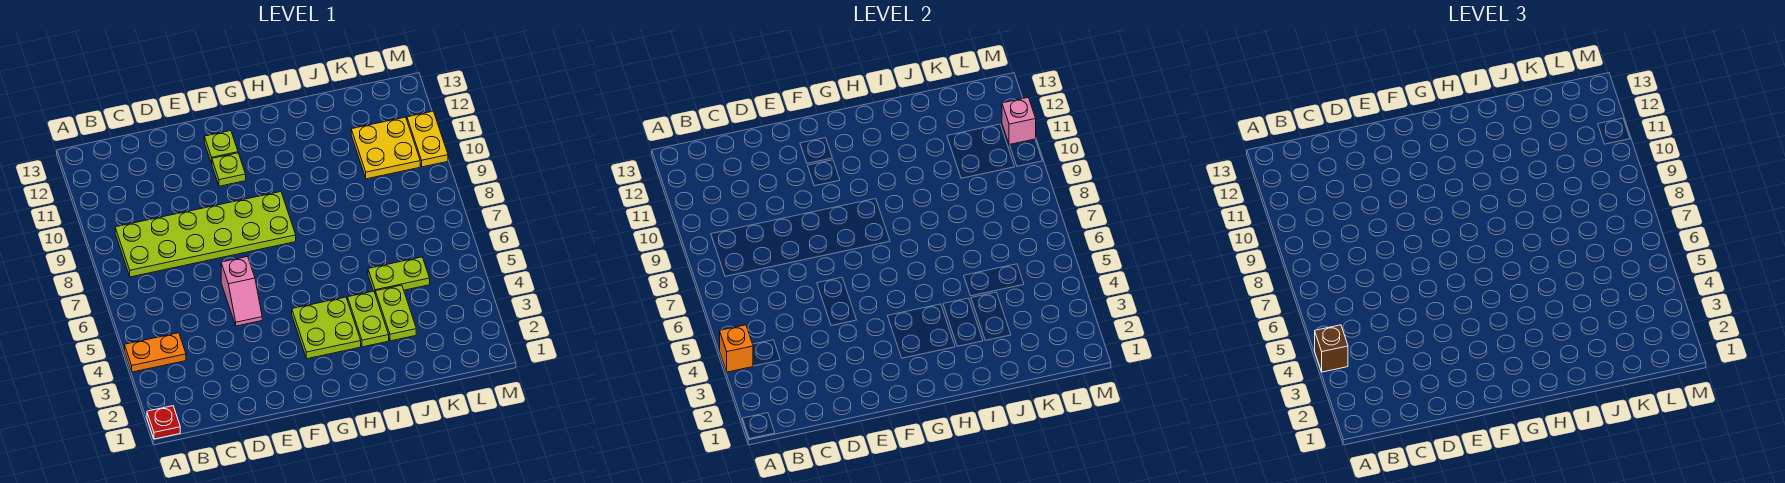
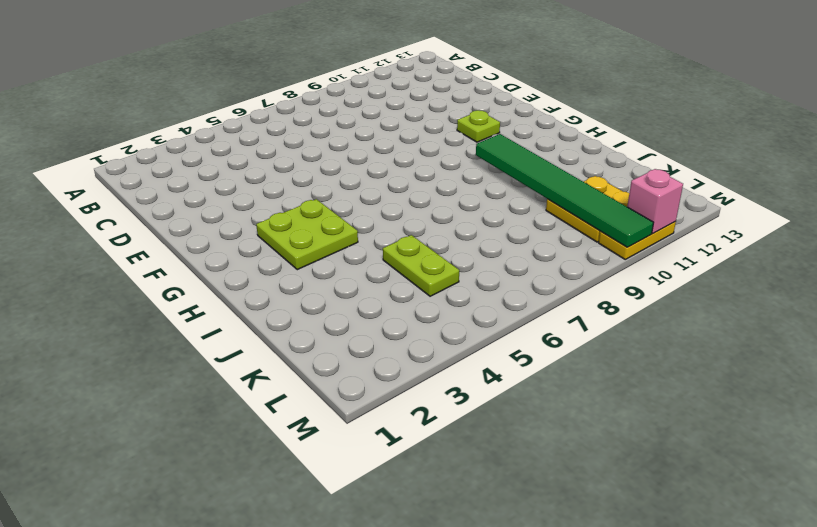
green tile H10:M10 level 2 -> none
none -> red plate A1 level 1
none -> orange plate A4:B4 level 1
none -> lime plate B8:G9 level 1

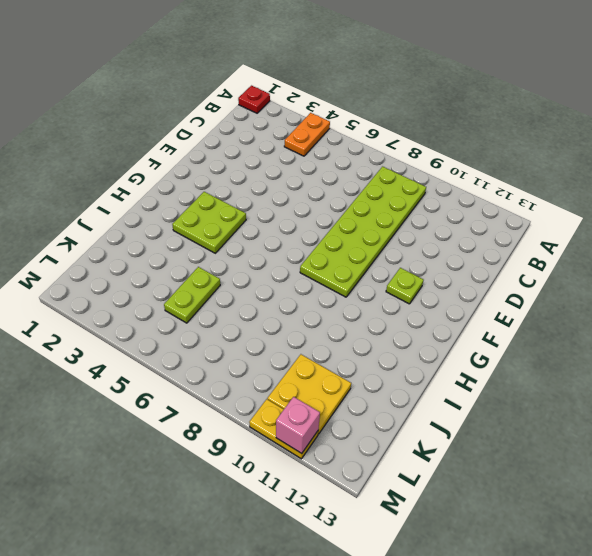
none -> pink slope E5:E6 level 1 top 6
none -> lime plate F12 level 1
none -> lime plate I3:I4 level 1

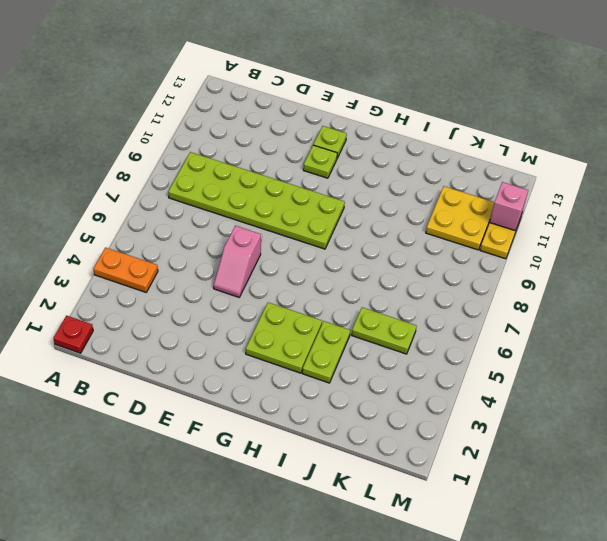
none -> lime plate J3:J4 level 1
none -> orange brick A4 level 2
none -> brown brick A4 level 3

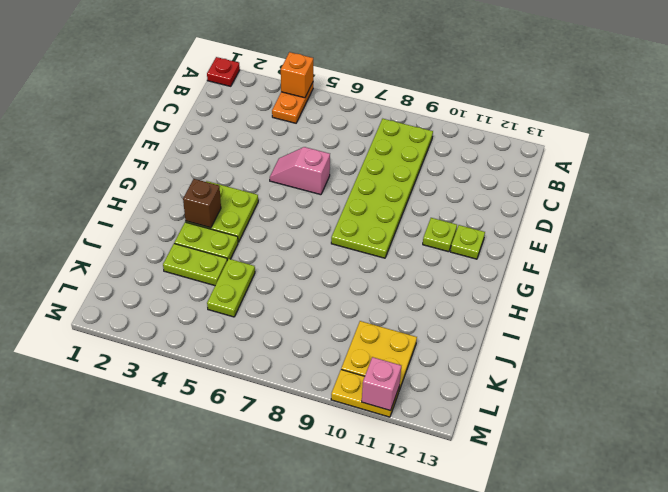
brown brick H3 level 2 -> brown brick A4 level 3

